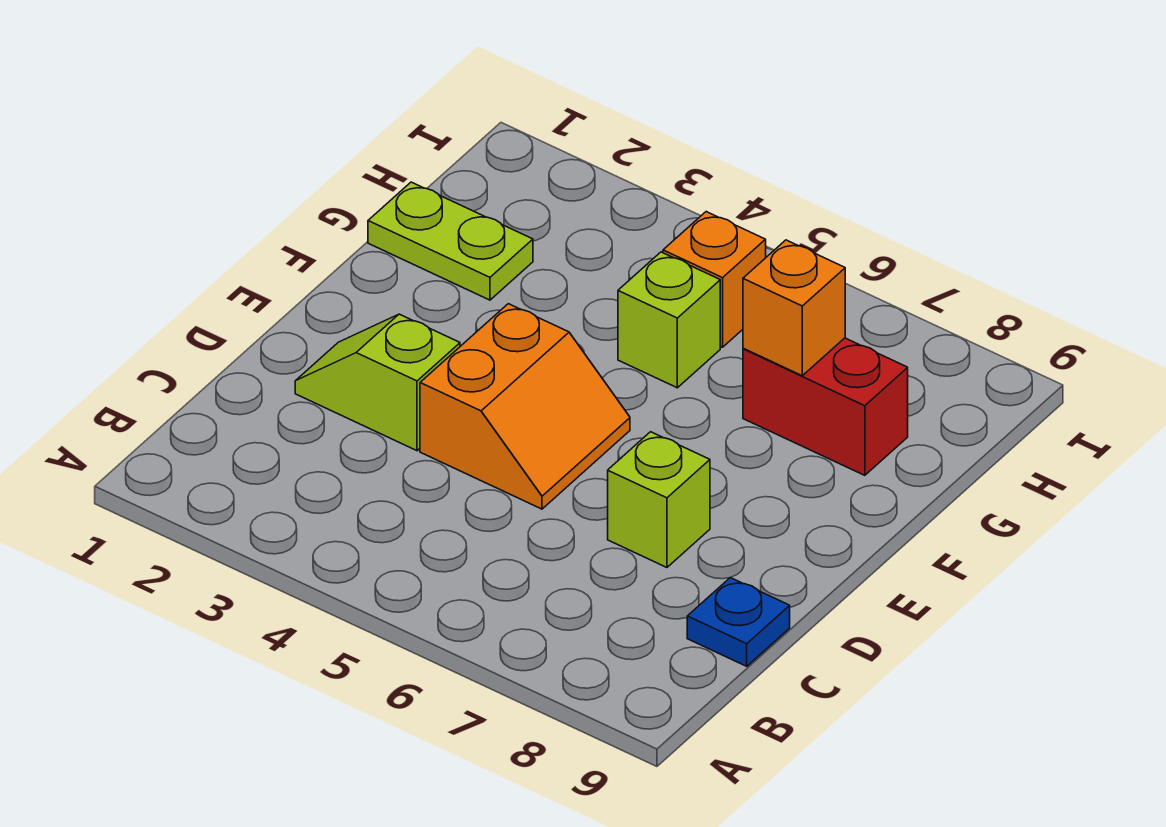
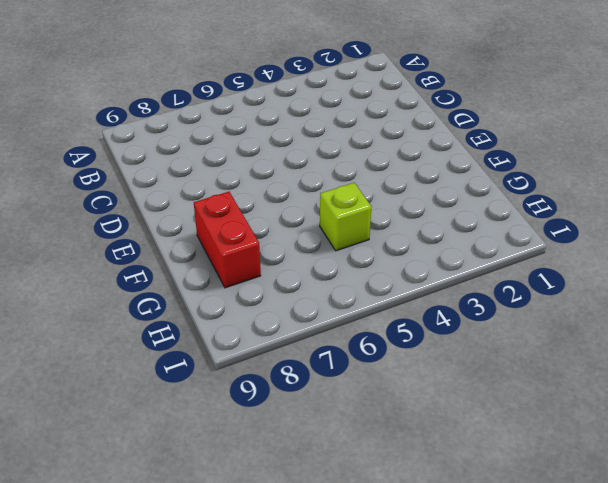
red brick F8:G8 level 1 -> red brick G7:G8 level 1
none -> blue plate C9 level 1
none -> lime slope D2:D3 level 1 top 3

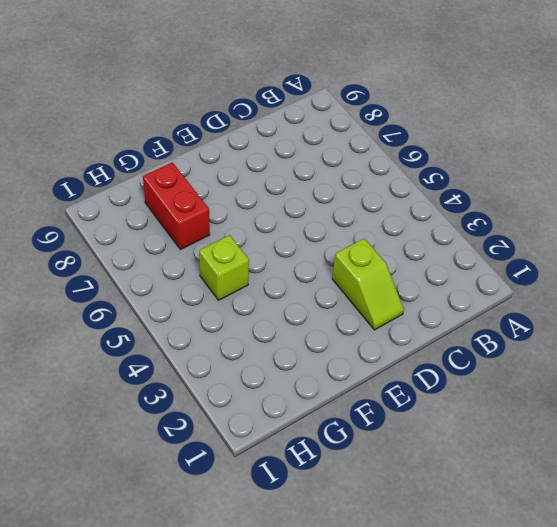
none -> blue plate C9 level 1
none -> orange slope D4:E5 level 1 top 4

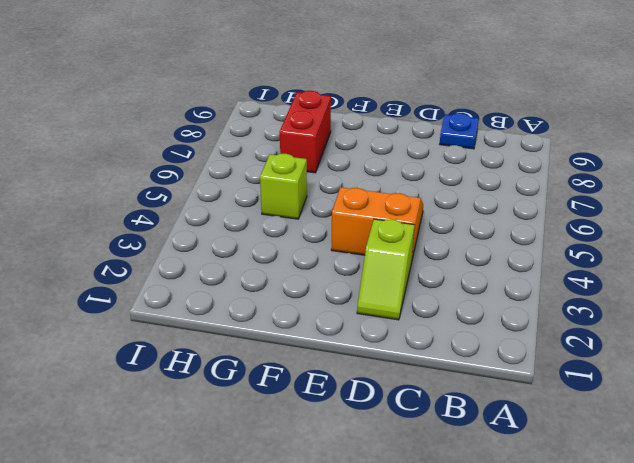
none -> lime brick D7 level 1
none -> lime plate G1:G2 level 1

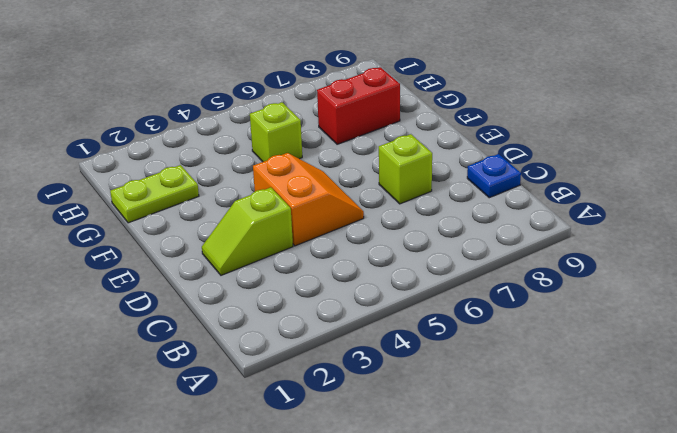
none -> orange brick H5 level 1
none -> orange brick G7 level 2

